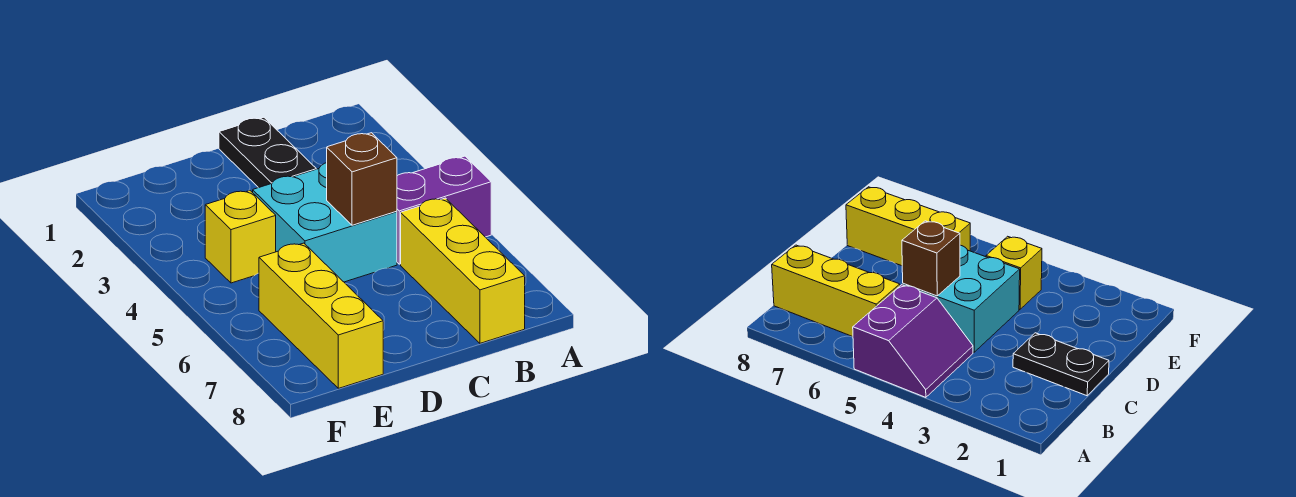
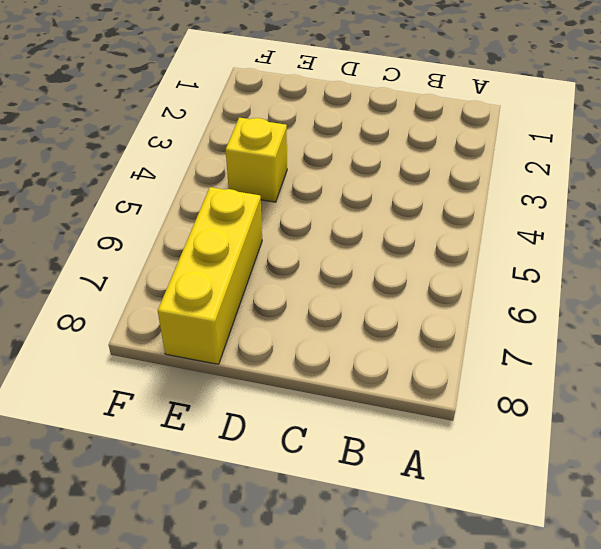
none -> purple slope A4:B5 level 1 top 5
none -> yellow brick B6:B8 level 1

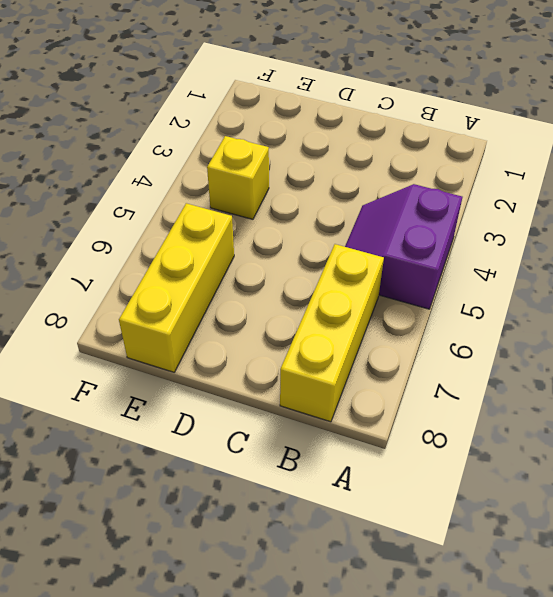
purple slope A4:B5 level 1 top A -> purple slope A4:B5 level 1 top 5
none -> black plate C1:C2 level 1
none -> cyan brick C4:D5 level 1

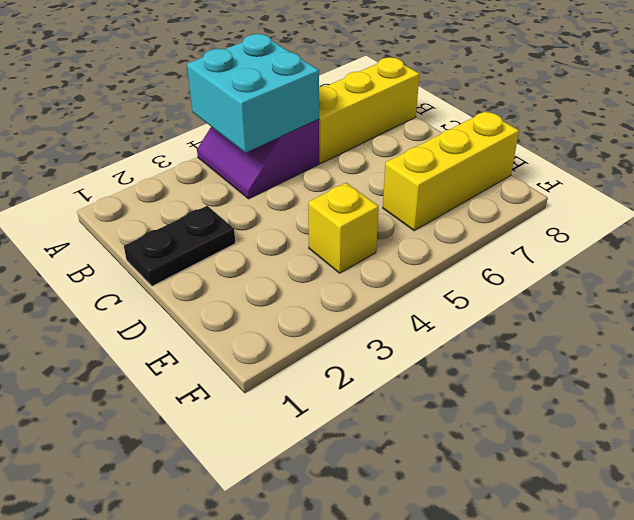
cyan brick A4:B5 level 2 -> cyan brick C4:D5 level 1
none -> brown brick C5 level 2

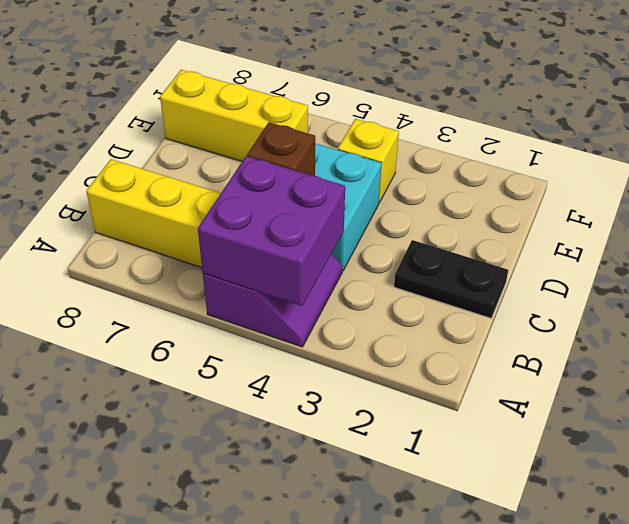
purple brick A4:B5 level 2 -> none

